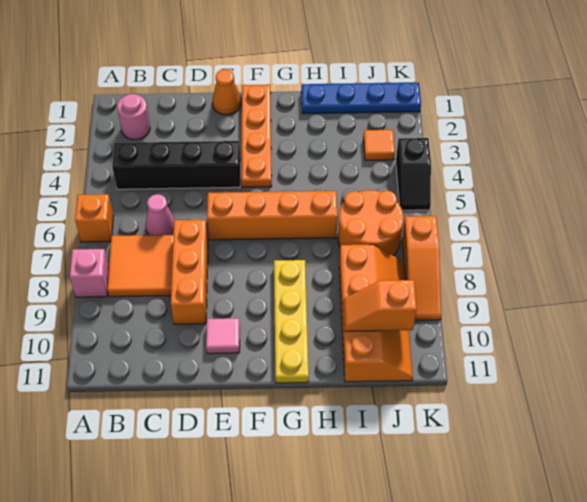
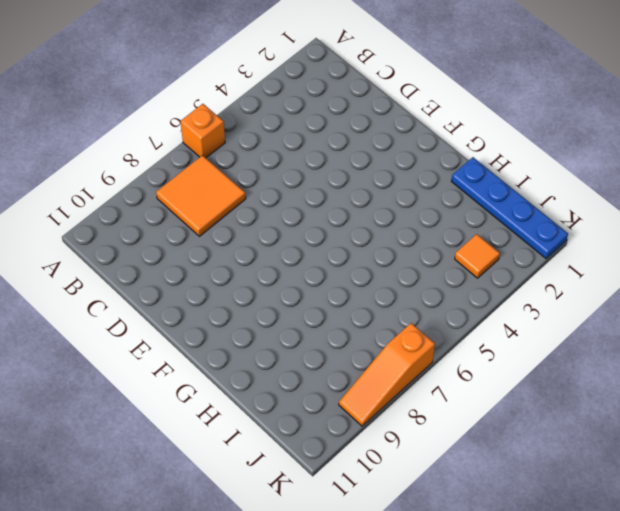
none -> pink brick A8 level 1
none -> pink round brick B2 level 1
none -> black brick B4:E4 level 1

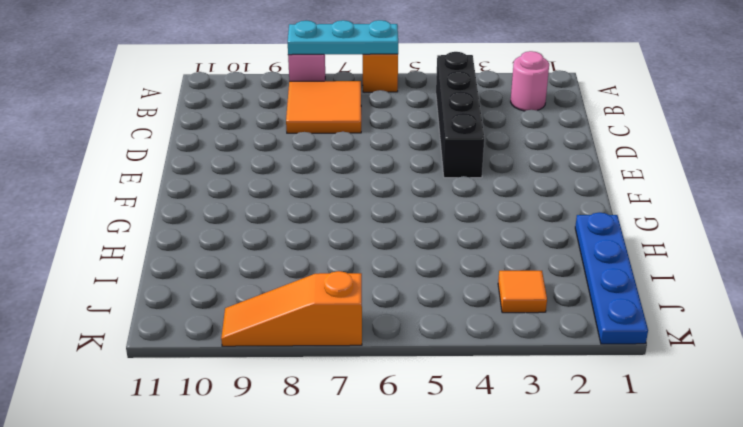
cyan plate A6:A8 level 2 -> none
none -> pink cone C6 level 1
none -> orange brick D7:D9 level 1
none -> orange cone E1 level 1

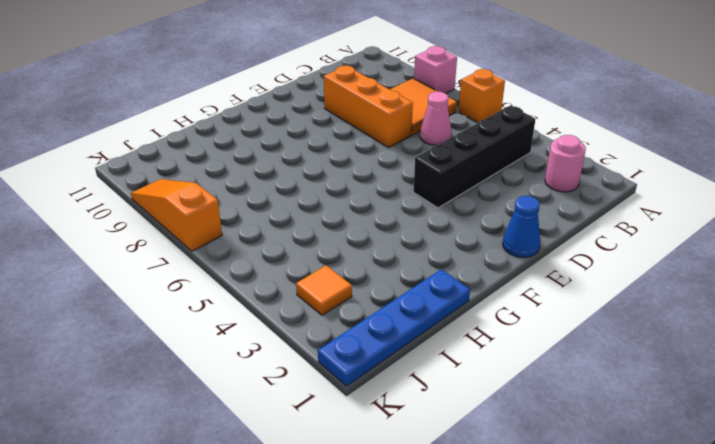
blue cone E1 level 1 -> orange cone E1 level 1
none -> orange brick E6:H6 level 1
none -> pink tile E10 level 1
none -> orange plate F1:F4 level 1

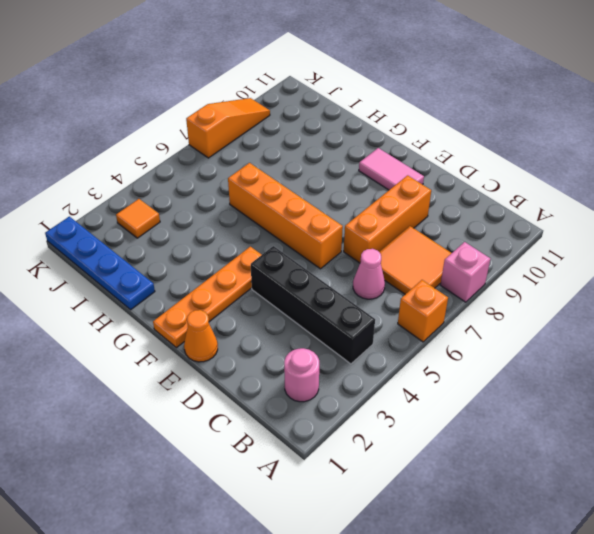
pink tile E10:F10 level 1 -> pink tile E10 level 1
none -> yellow plate G8:G11 level 1
none -> orange round brick I6:J7 level 1
none -> orange slope I8:J11 level 1 top I

